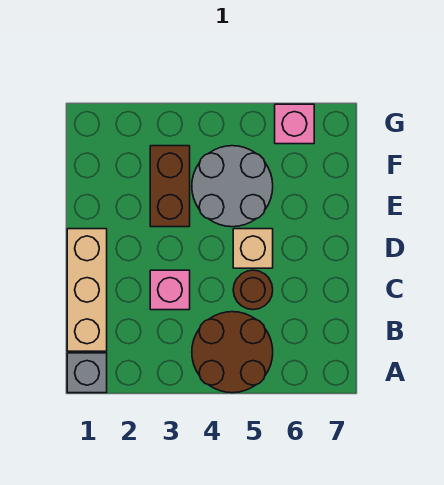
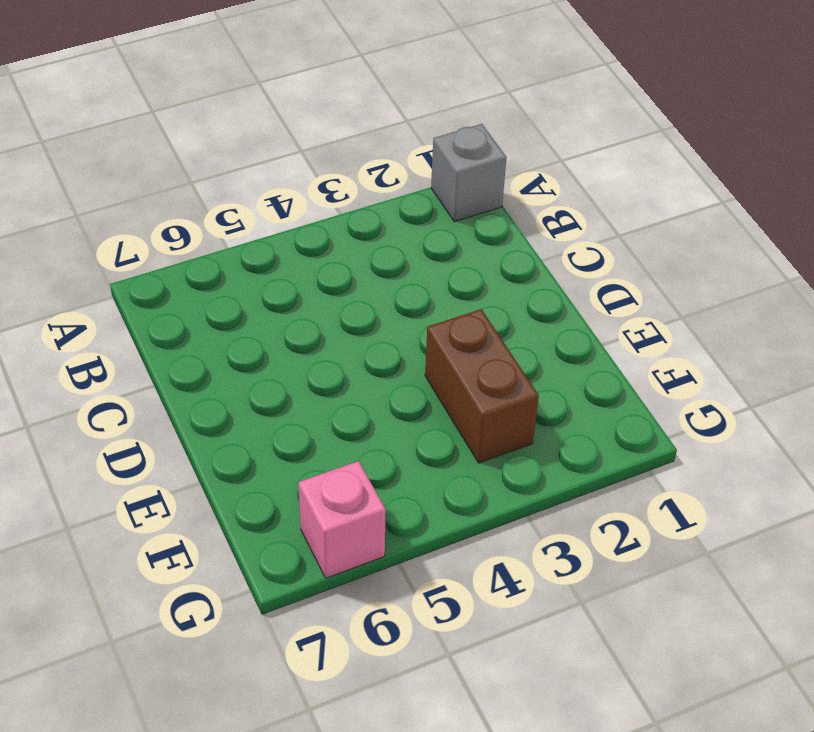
none -> brown round brick A4:B5 level 1
none -> tan brick B1:D1 level 1

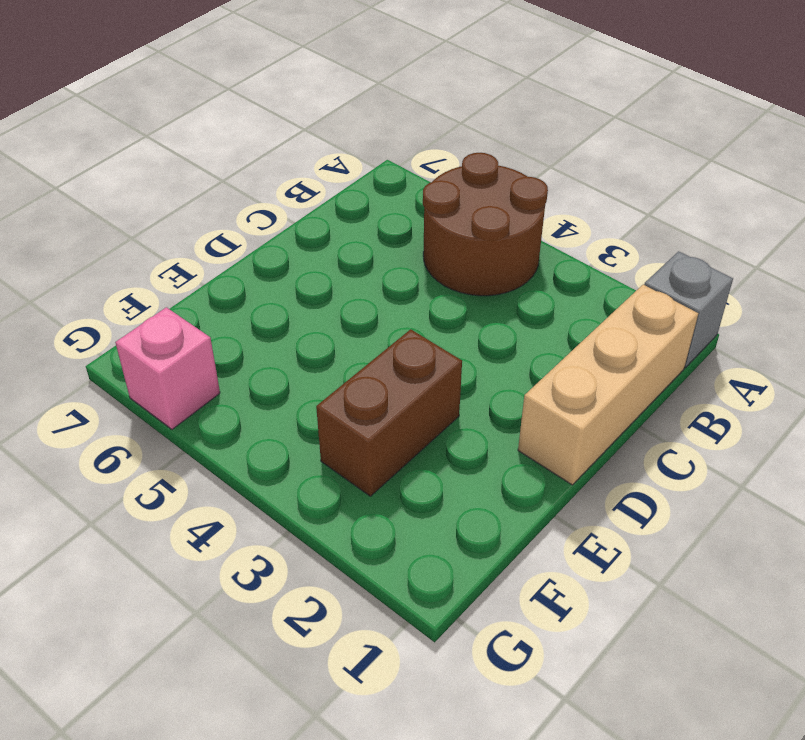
none -> pink brick C3 level 1
none -> brown round brick C5 level 1

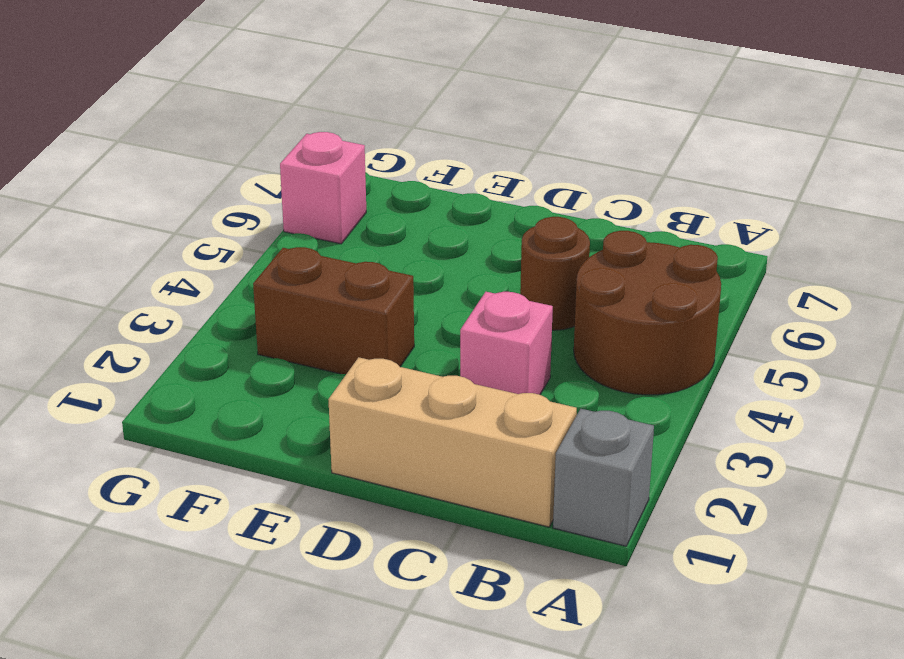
none -> tan brick D5 level 1
none -> grey round brick E4:F5 level 1

